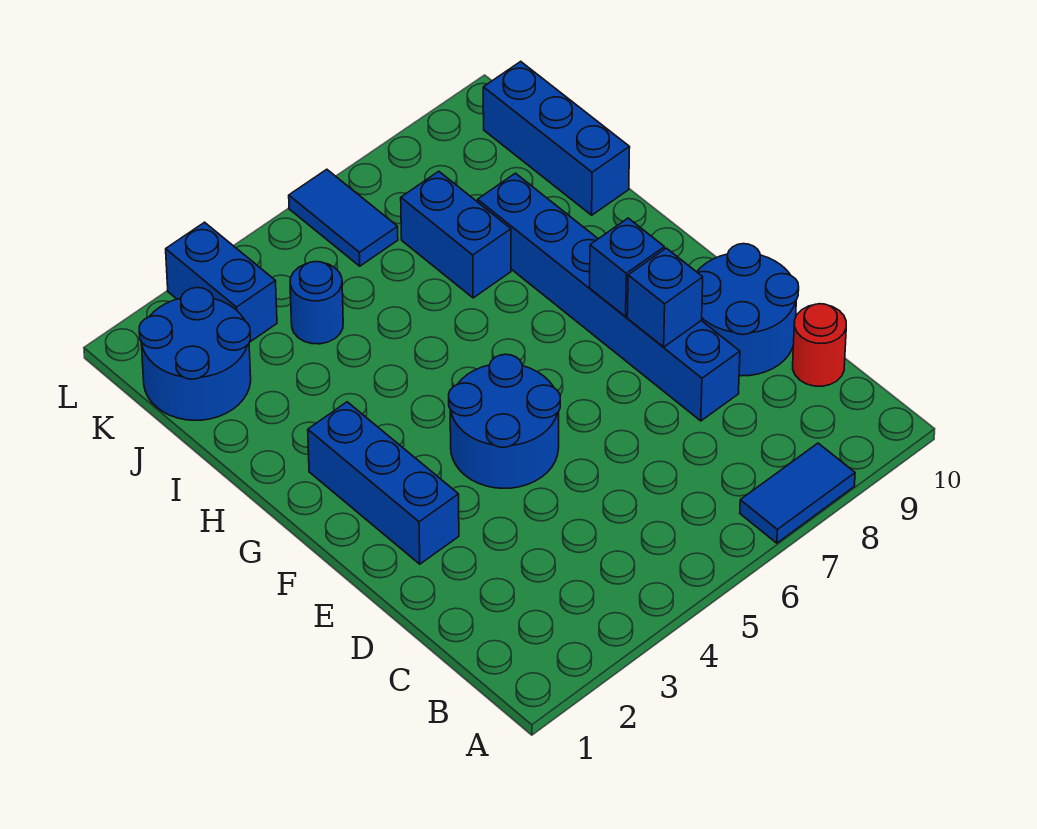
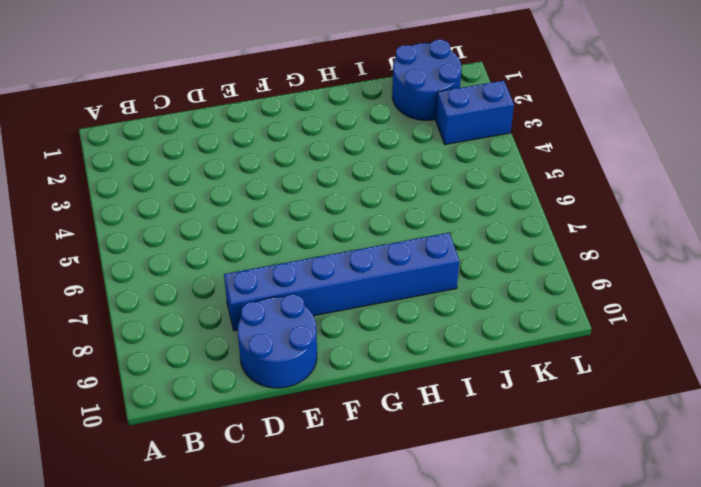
none -> blue tile A7:A8 level 1
none -> red round brick C10 level 1
none -> blue brick E2:G2 level 1

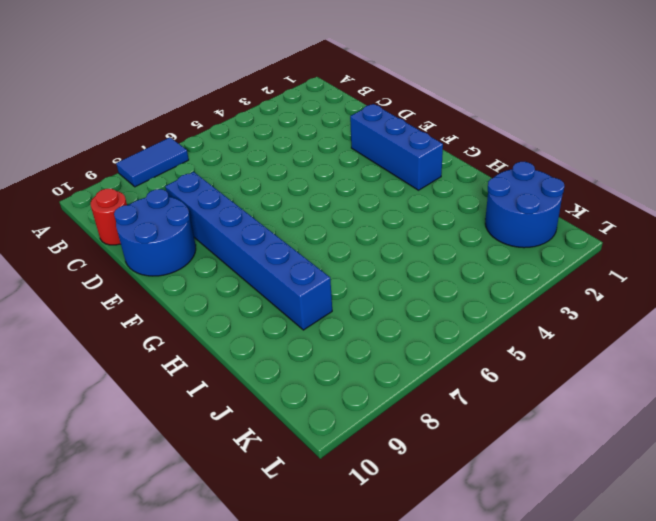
none -> blue round brick E4:F5 level 1
none -> blue brick I7:J7 level 1
none -> blue brick I10:K10 level 1

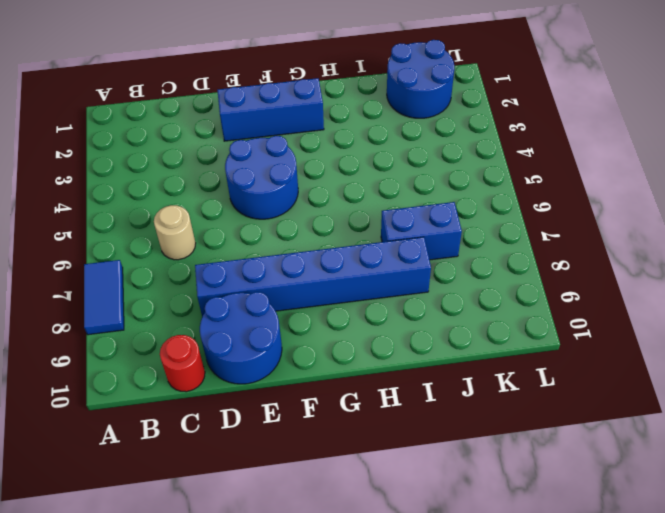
tan round brick C6 level 1 -> none
none -> blue brick I10:K10 level 1
none -> blue round brick J4 level 1
none -> blue brick K3:L3 level 1

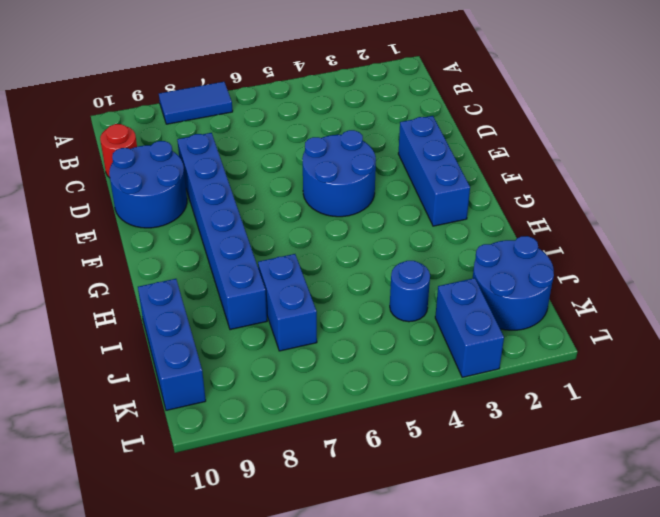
none -> blue tile K6:L6 level 1
none -> blue brick E8 level 2
none -> blue brick F8 level 2

